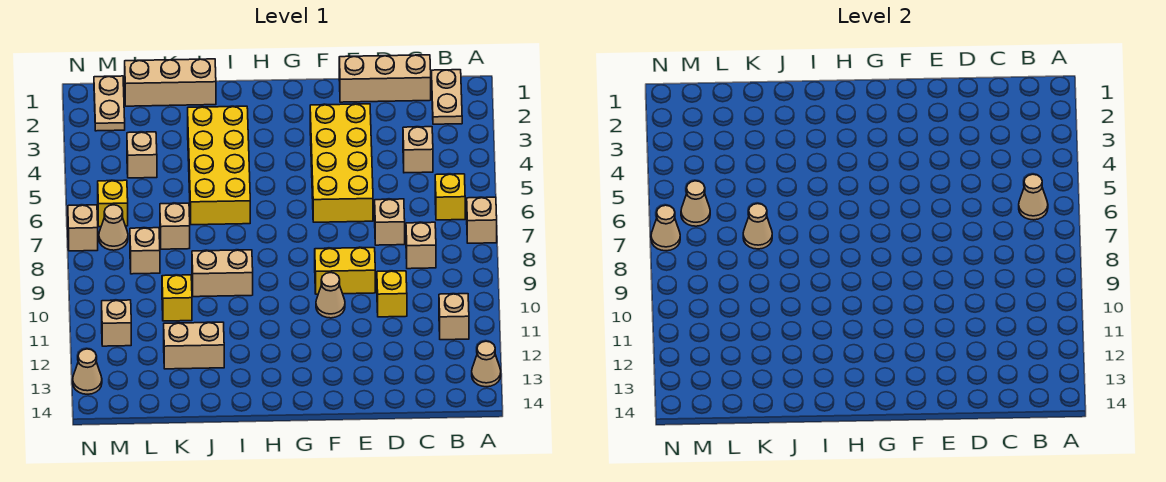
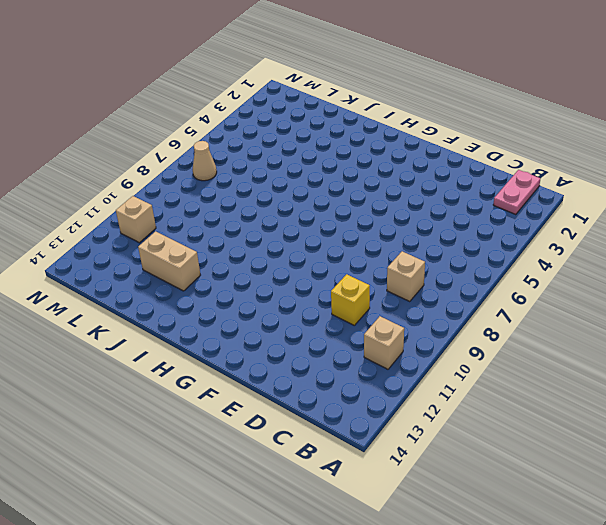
pink plate B1:B2 level 1 -> tan plate B1:B2 level 1
none -> tan brick A7 level 1
none -> tan cone A13 level 1
none -> yellow brick B6 level 1
none -> tan brick C1:E1 level 1

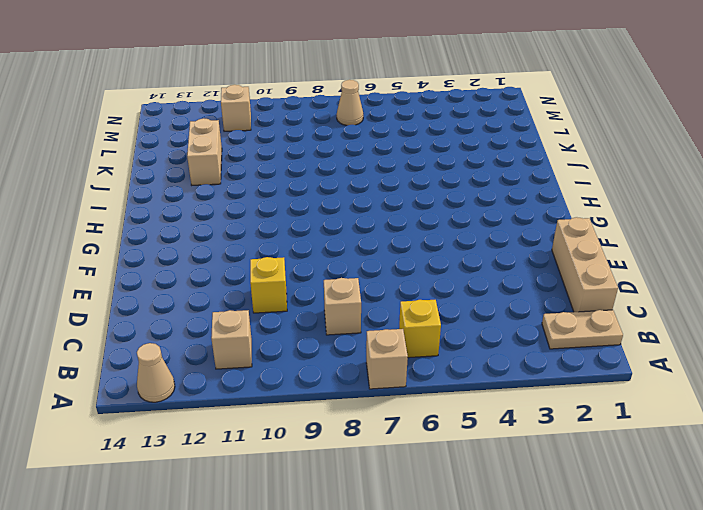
none -> tan brick C4 level 1
none -> tan brick D7 level 1
none -> yellow brick E3:F6 level 1
none -> yellow brick E9:F9 level 1

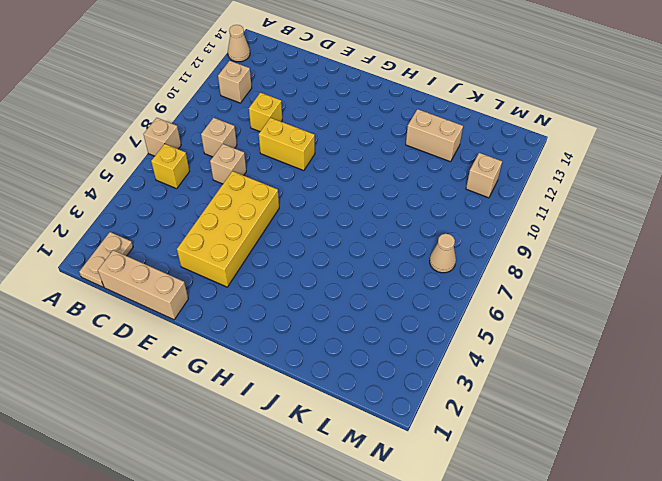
none -> tan brick C4 level 1
none -> tan cone F10 level 1
none -> yellow brick I3:J6 level 1
none -> tan brick I9:J9 level 1

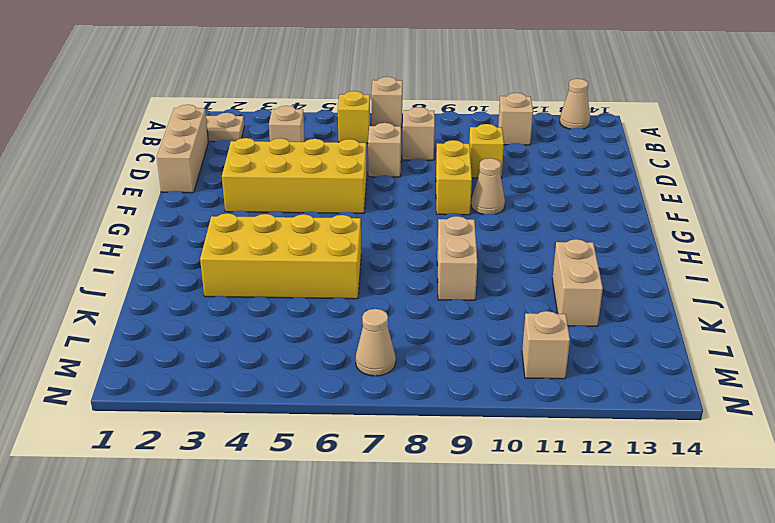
none -> tan brick J1:L1 level 1
none -> tan brick K7 level 1
none -> yellow brick K10 level 1
none -> tan brick L4 level 1

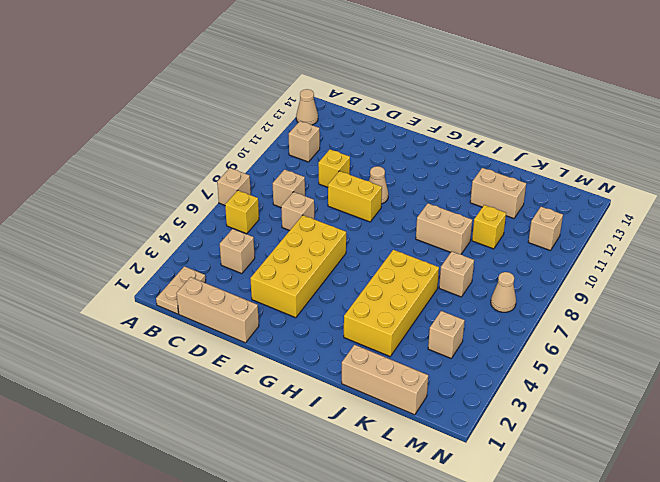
none -> tan brick L8 level 1
none -> tan plate M1:M2 level 1
none -> yellow brick M6 level 1
none -> tan brick N7 level 1

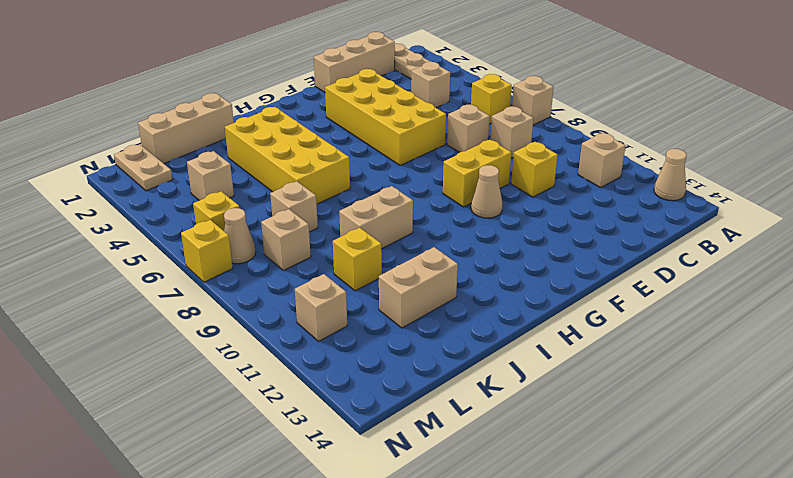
yellow brick N7 level 1 -> tan brick N7 level 1
none -> tan cone N13 level 1
none -> tan cone B6 level 2
none -> tan cone K7 level 2
none -> tan cone M6 level 2

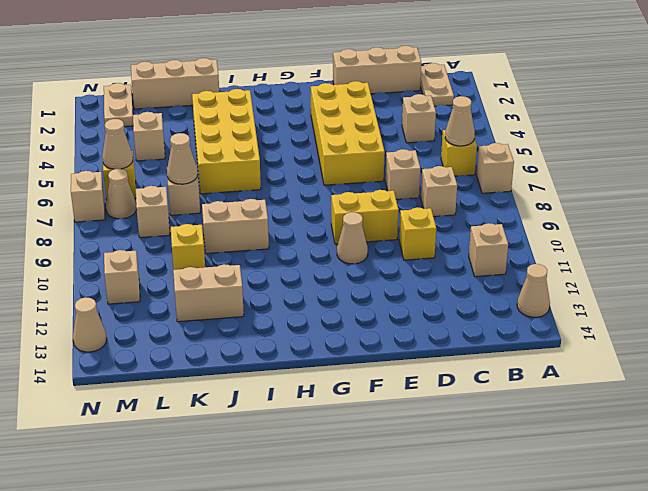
none -> tan cone N7 level 2

